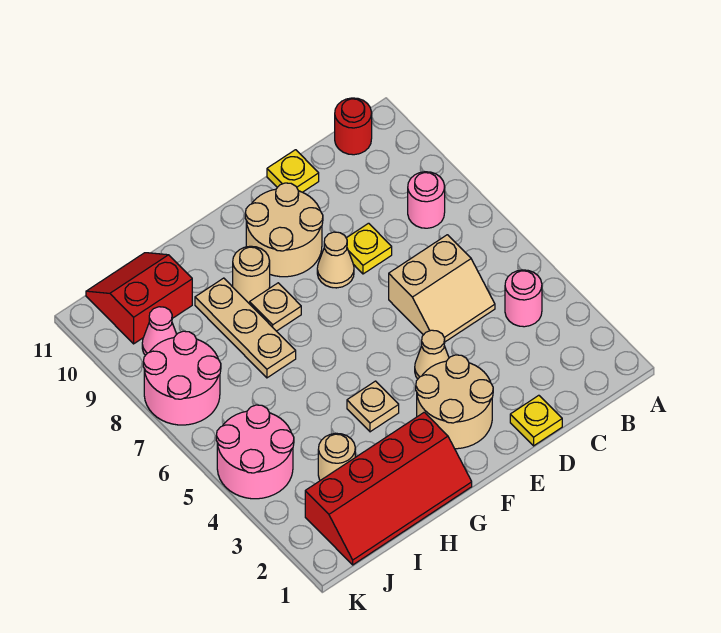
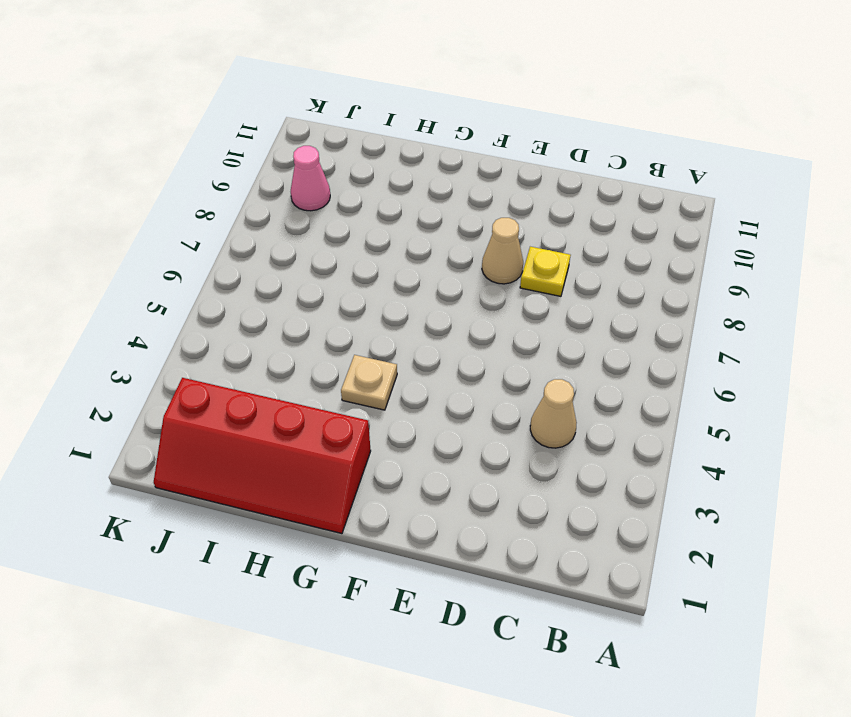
tan cone C4 level 1 -> tan cone E4 level 1
none -> pink round brick B4 level 1
none -> pink round brick B8 level 1
none -> red round brick B11 level 1

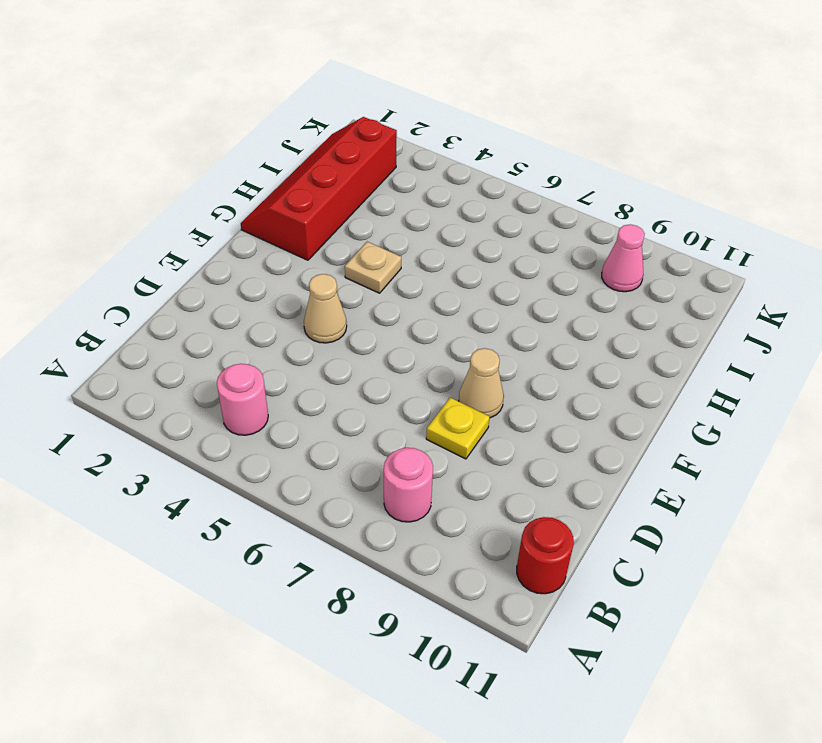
none -> tan slope C5:D6 level 1 top 6
none -> yellow plate D1 level 1
none -> yellow plate D11 level 1

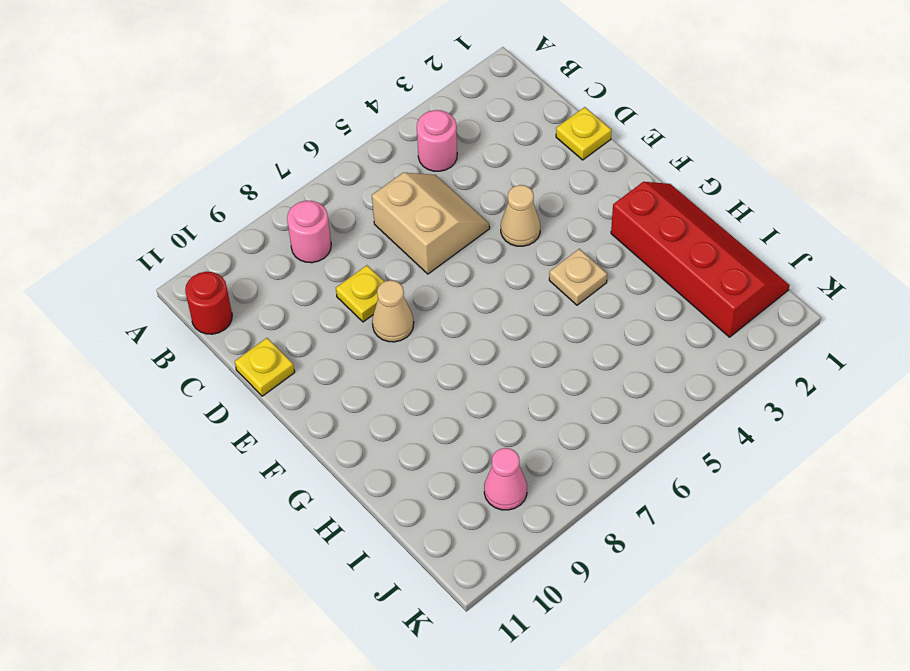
none -> tan round brick E2:F3 level 1
none -> tan round brick E9:F10 level 1
none -> tan plate G8 level 1

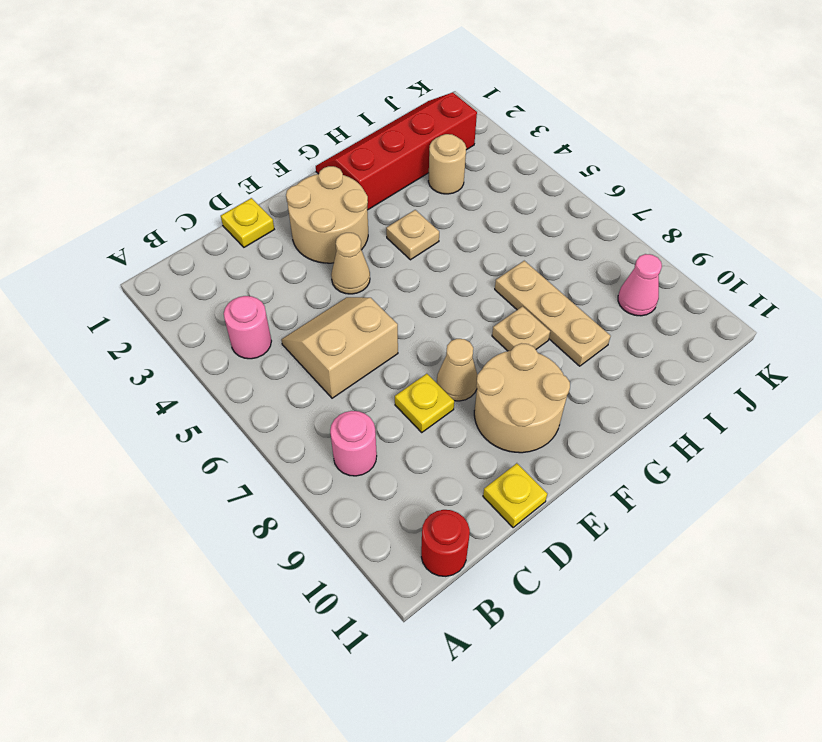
none -> tan round brick G9 level 1
none -> red slope I10:J11 level 1 top 10
none -> pink round brick J4:K5 level 1

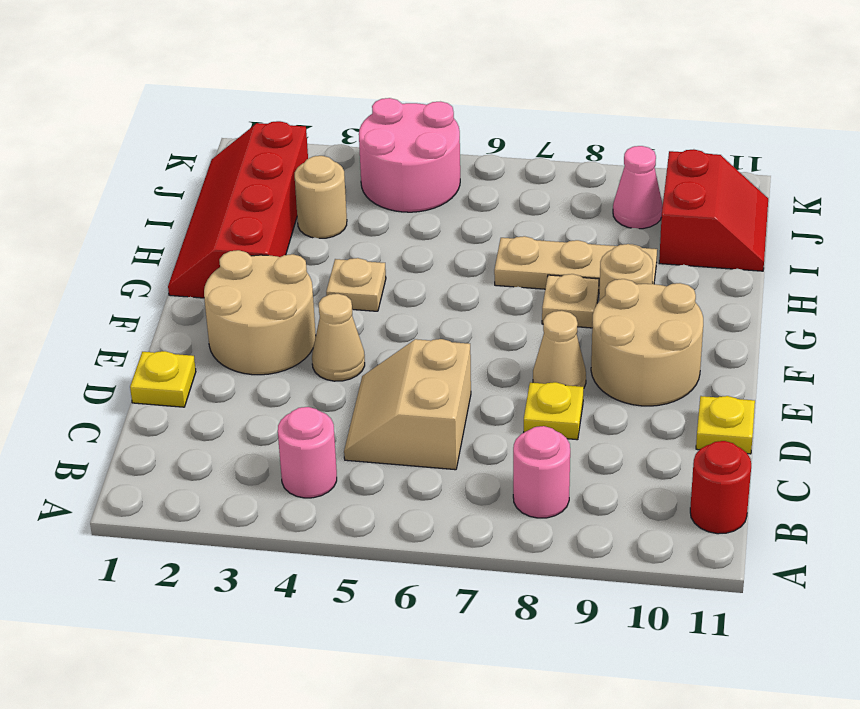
none -> pink round brick J7:K8 level 1

